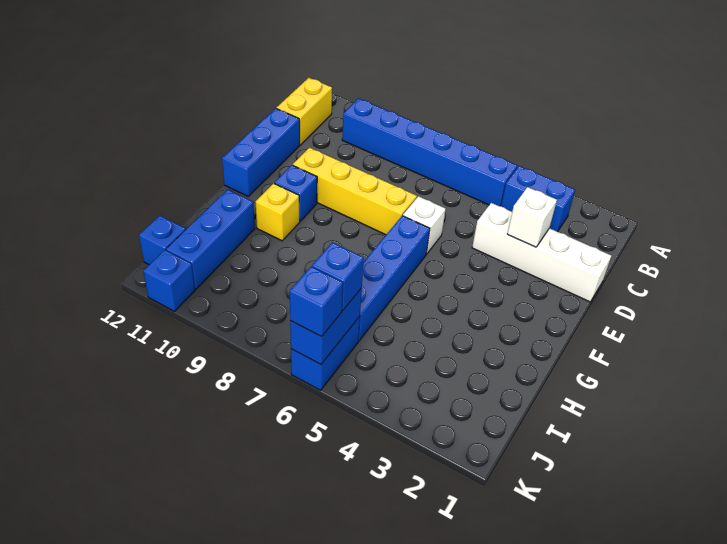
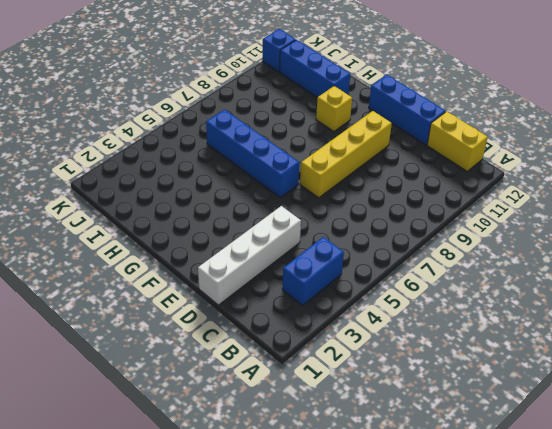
none -> blue brick B5:B10 level 1
none -> white brick E6 level 1
none -> blue brick F10 level 1

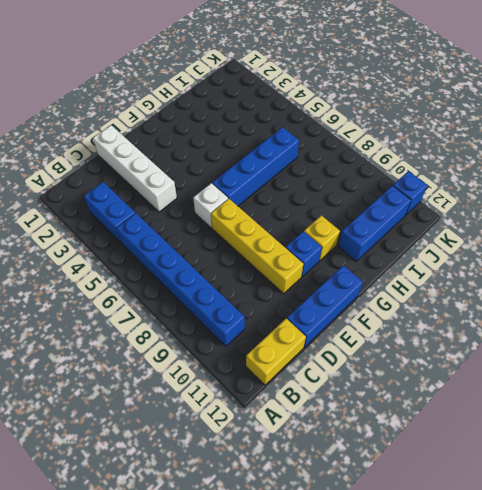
none -> blue brick J6:K6 level 1
none -> blue brick J12 level 1
none -> white brick D3 level 2

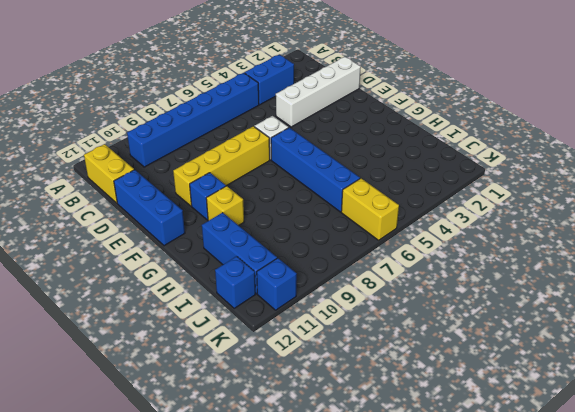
yellow brick J6:K6 level 1 -> blue brick J6:K6 level 1
none -> white brick D3 level 2
none -> blue brick J6:K6 level 2
none -> blue brick J6 level 3

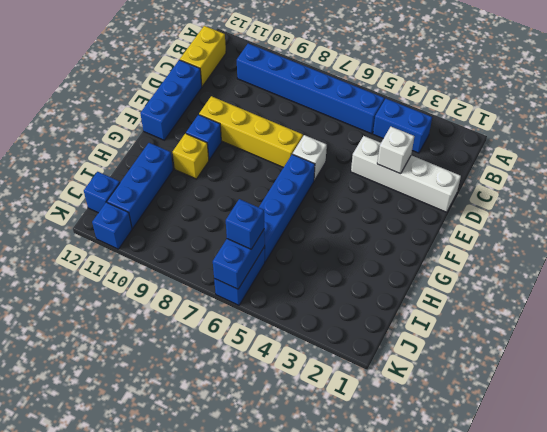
none -> blue brick K6 level 3

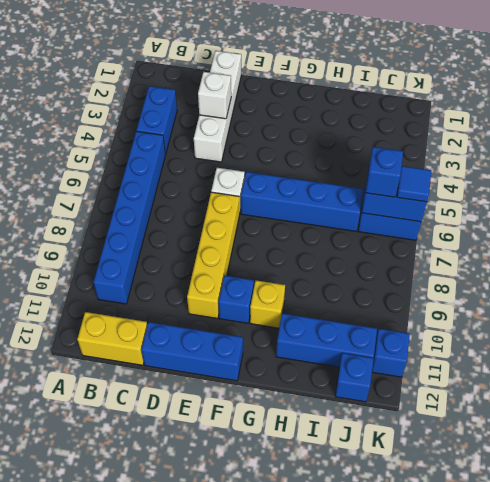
blue tile K6 level 3 -> blue brick K6 level 3

